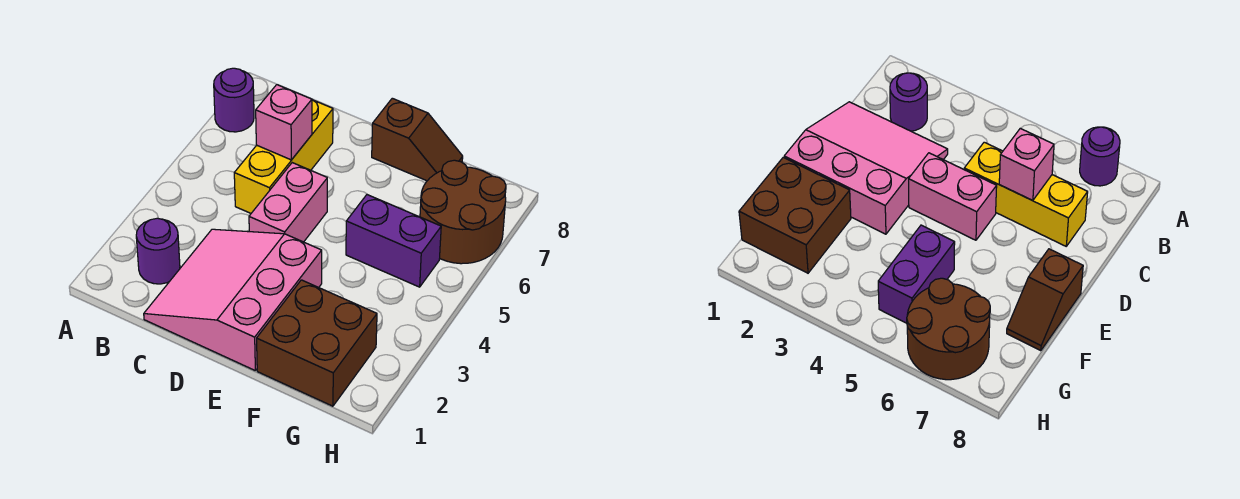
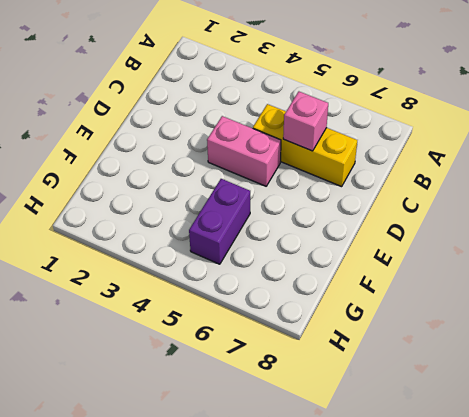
none -> purple round brick A7 level 1
none -> purple round brick B2 level 1

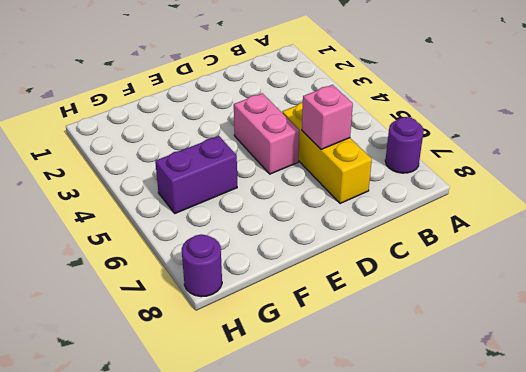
purple round brick H8 level 1 -> purple round brick B2 level 1
none -> pink slope C1:E3 level 1 top E
none -> brown slope E8:F8 level 1 top E

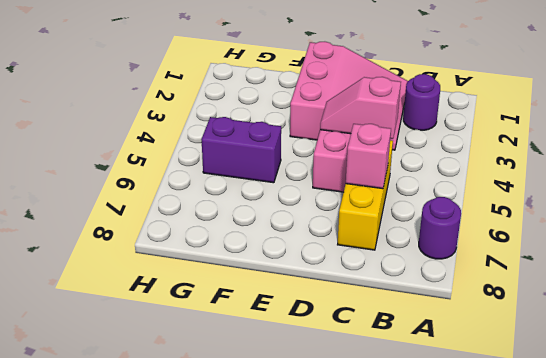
pink slope C4:D4 level 2 top C -> none
none -> brown slope E8:F8 level 1 top E
none -> brown brick F1:G2 level 1

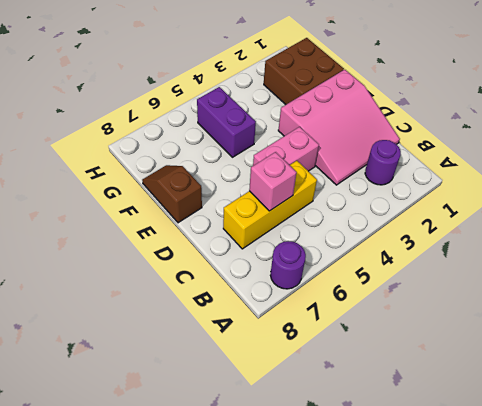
none -> brown round brick G6:H7 level 1

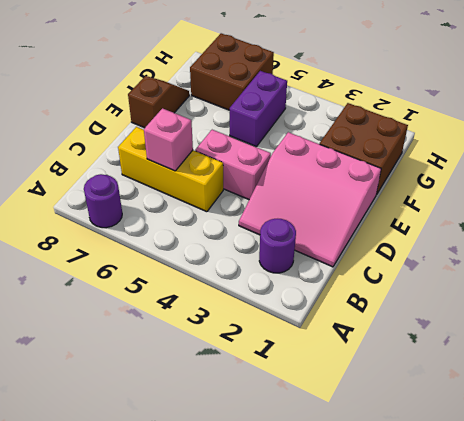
brown brick G6:H7 level 1 -> brown round brick G6:H7 level 1

